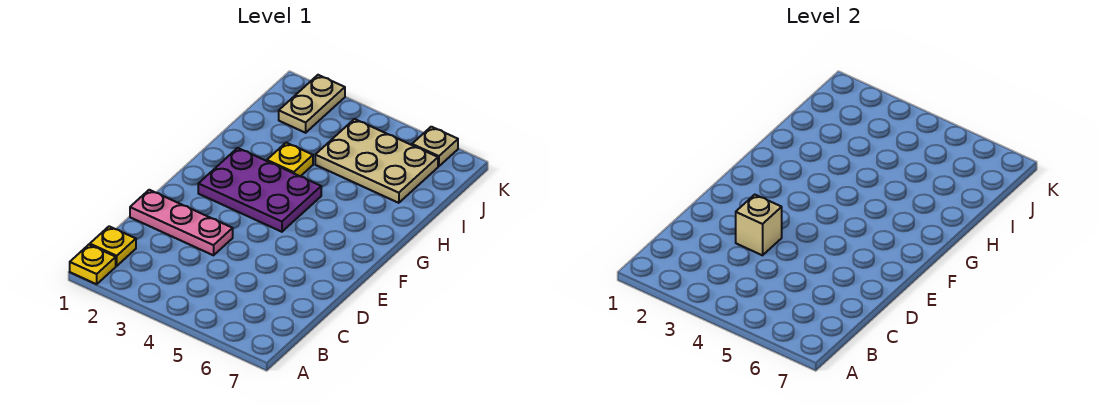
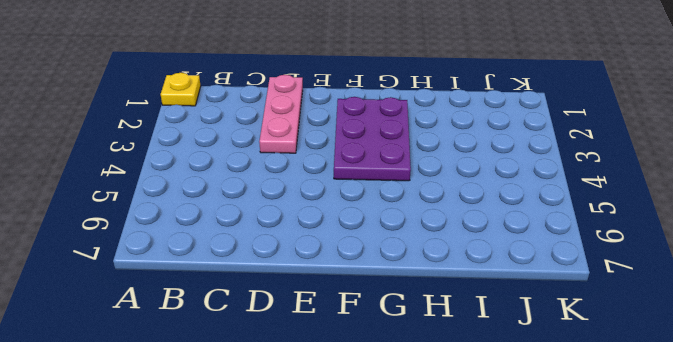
none -> yellow plate B1 level 1
none -> yellow plate H3 level 1

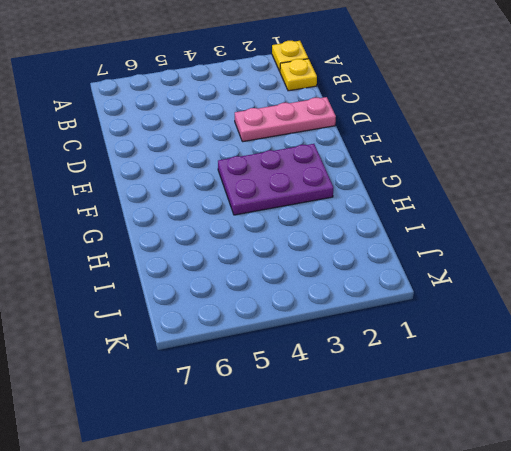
none -> yellow plate H3 level 1
none -> tan plate I4:J6 level 1

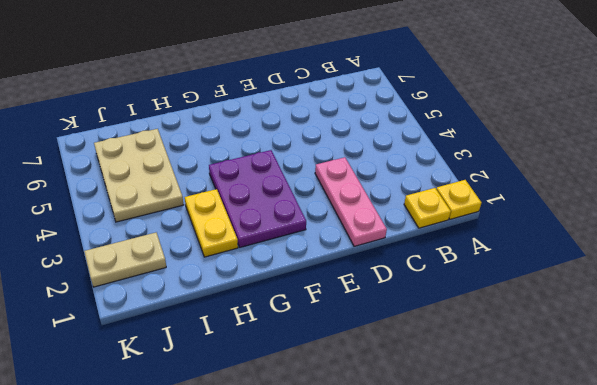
yellow plate H2:H3 level 1 -> yellow plate H3 level 1
none -> tan plate K6 level 1
none -> tan brick D3 level 2

